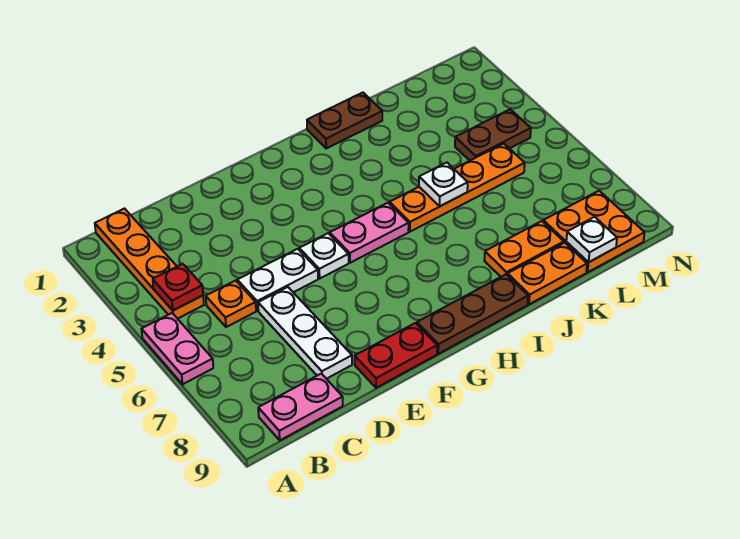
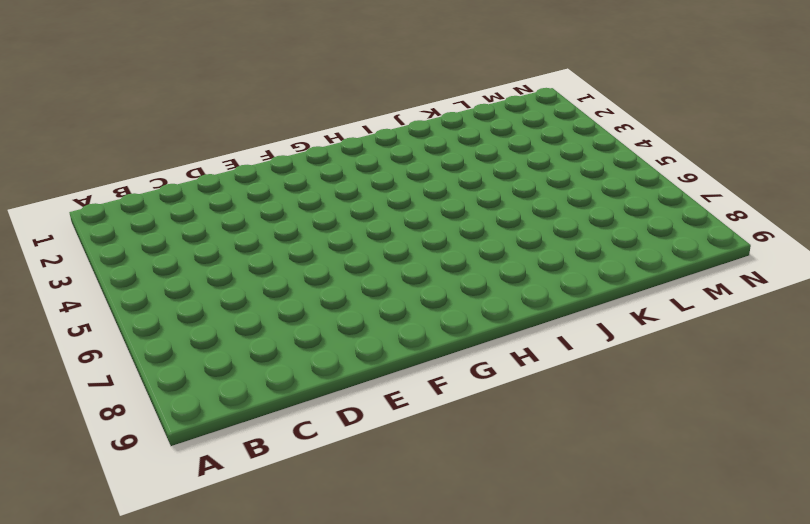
none -> pink plate A5:A6 level 1
none -> orange plate B1:B4 level 1
none -> pink plate B9:C9 level 1

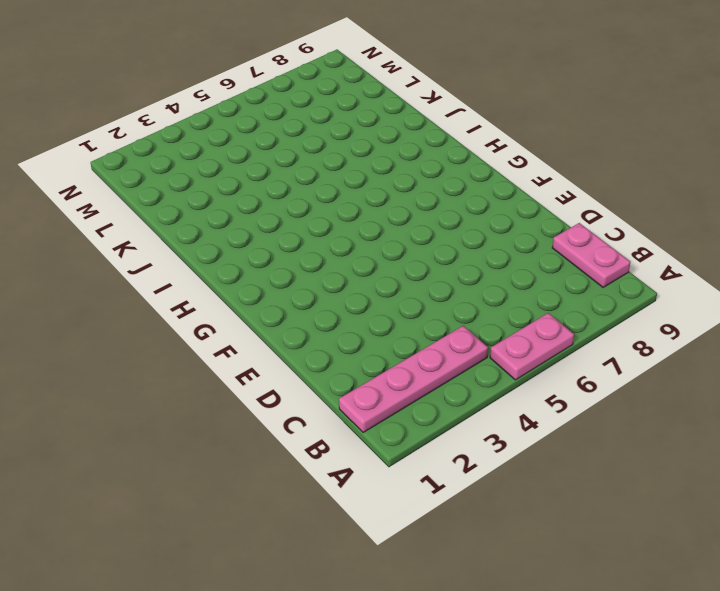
pink plate B1:B4 level 1 -> orange plate B1:B4 level 1
none -> orange plate C5 level 1
none -> white plate D5:E5 level 1
none -> white plate D6:D8 level 1

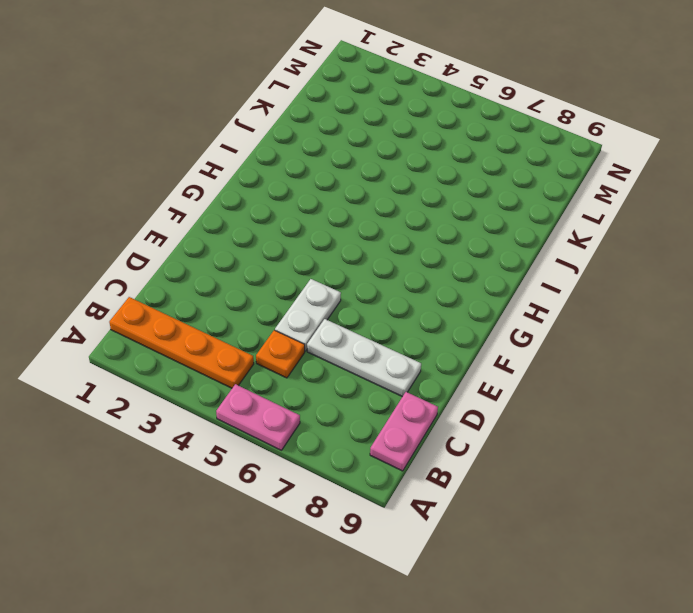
none -> red plate E9:F9 level 1
none -> white plate F5 level 1
none -> pink plate G5:H5 level 1

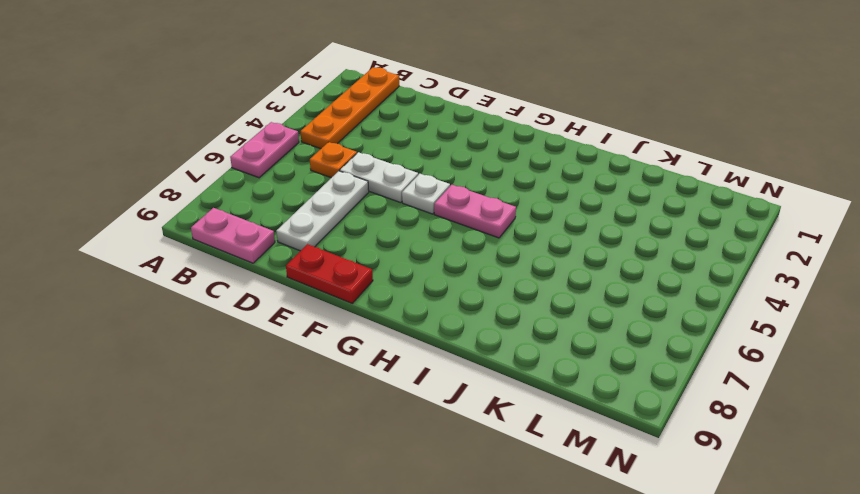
none -> brown plate G9:I9 level 1
none -> brown plate I1:J1 level 1
none -> orange plate I5:L5 level 1

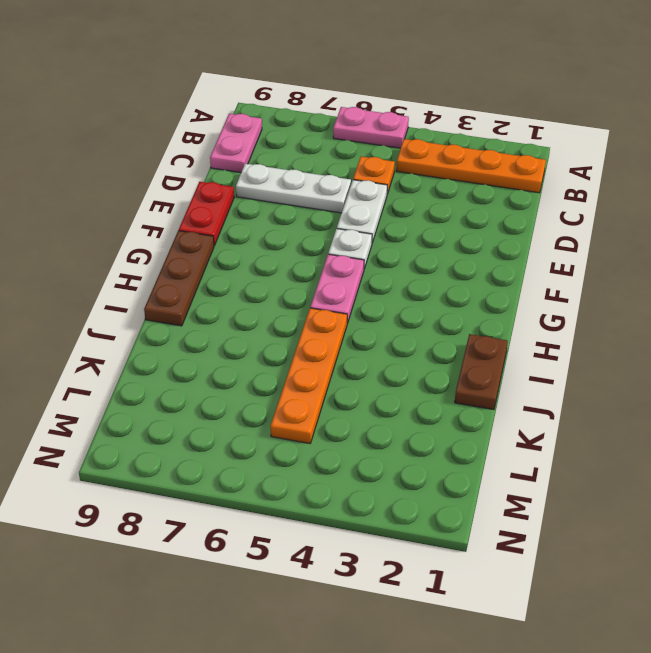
none -> orange plate J8:K8 level 1
none -> orange plate J9:K9 level 1
none -> brown plate L4:M4 level 1

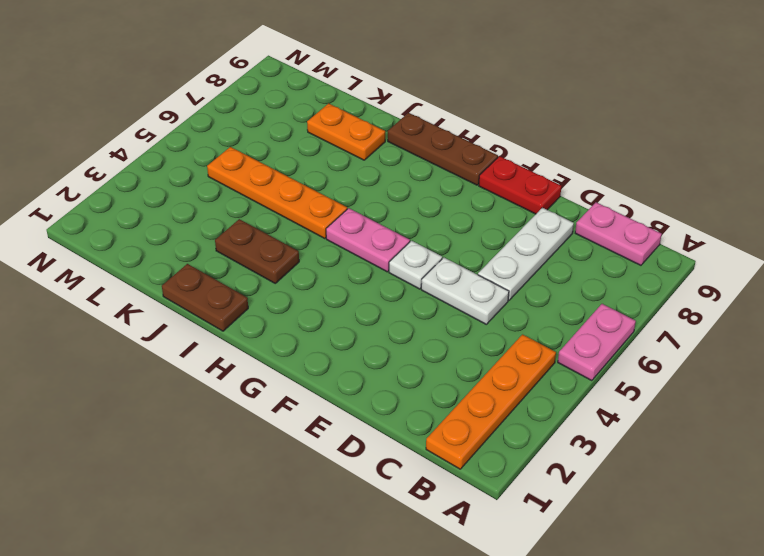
brown plate I3:J3 level 1 -> brown plate L4:M4 level 1
none -> orange plate C5 level 1
none -> orange plate J9:K9 level 1
none -> orange plate L8:M9 level 1

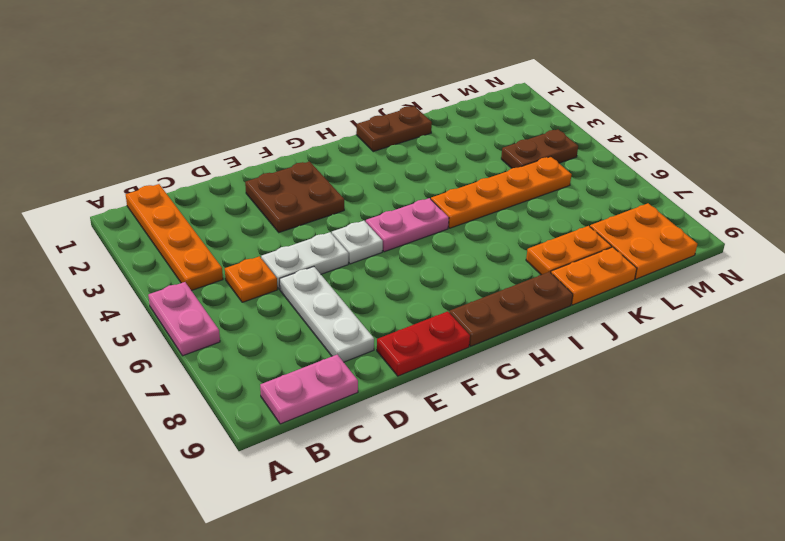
brown plate E2:F3 level 1 -> none
none -> red plate B4 level 2
none -> white plate J5 level 2
none -> white plate L9 level 2

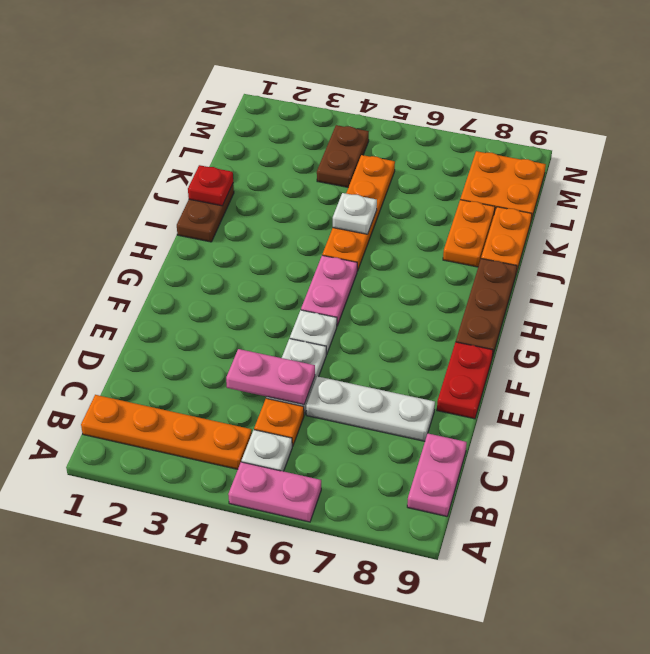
white plate B5 level 1 -> white plate L9 level 2
pink plate D4:D5 level 2 -> none
red plate J1 level 2 -> red plate B4 level 2

